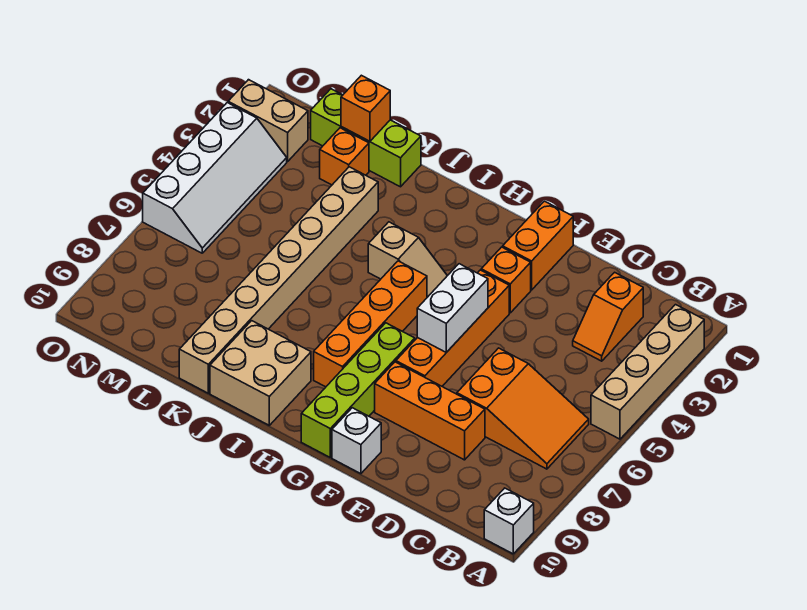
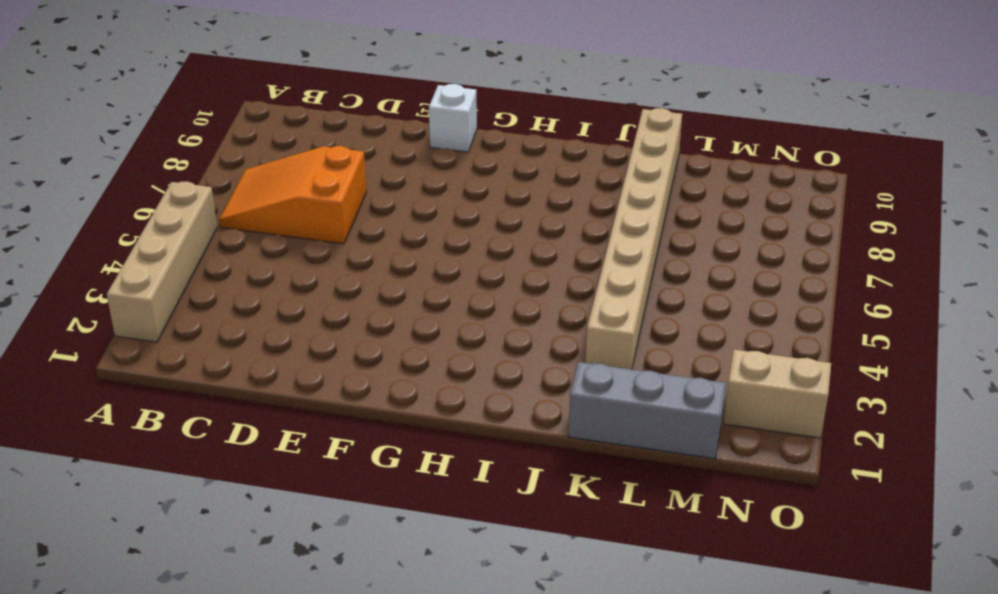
grey brick K1:M1 level 1 -> lime brick K1:M1 level 1
none -> white brick A10 level 1
none -> orange slope C2:C3 level 1 top 2
none -> orange brick D8:F8 level 1

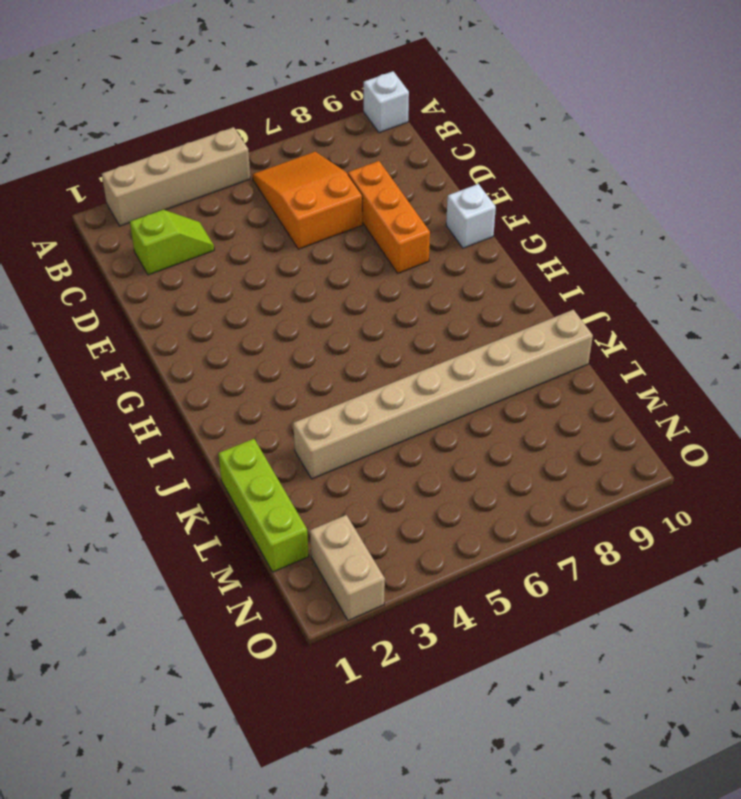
lime slope C2:C3 level 1 top 2 -> orange slope C2:C3 level 1 top 2
none -> orange brick F1:F2 level 1
none -> orange brick F3 level 1
none -> orange brick F4:F7 level 1

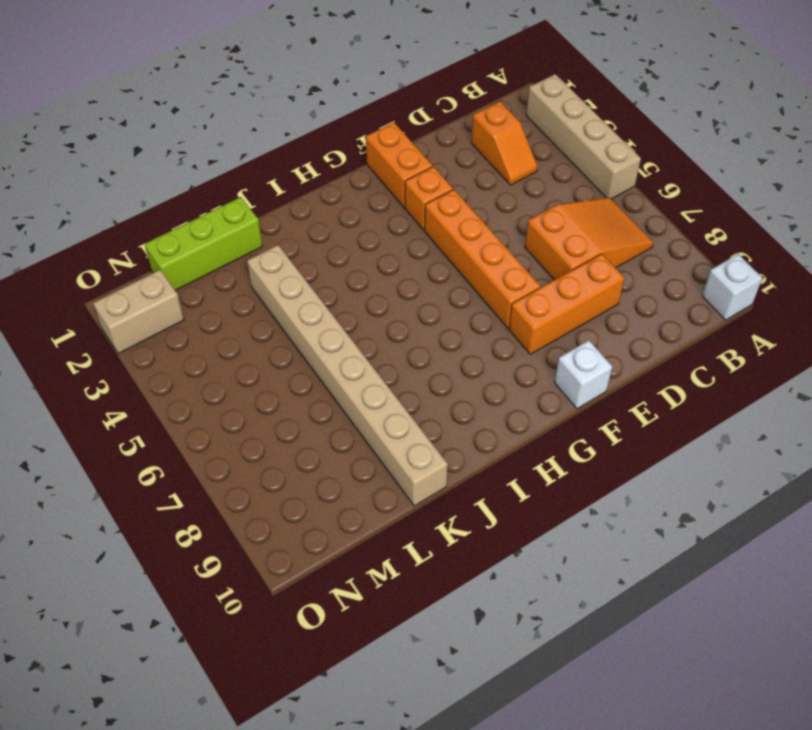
none -> lime brick G7:G10 level 1
none -> tan slope H4:I4 level 1 top I
none -> orange brick H5:H8 level 1

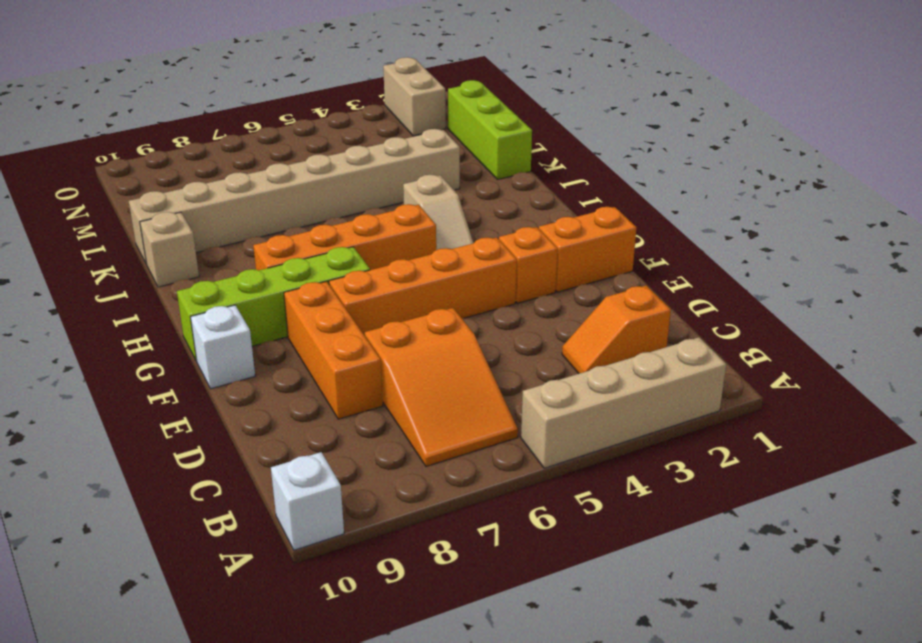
tan brick J10 level 1 -> tan brick I9:J10 level 1
none -> orange brick L2 level 1
none -> white slope N3:O6 level 1 top O
none -> white brick F5:F6 level 2

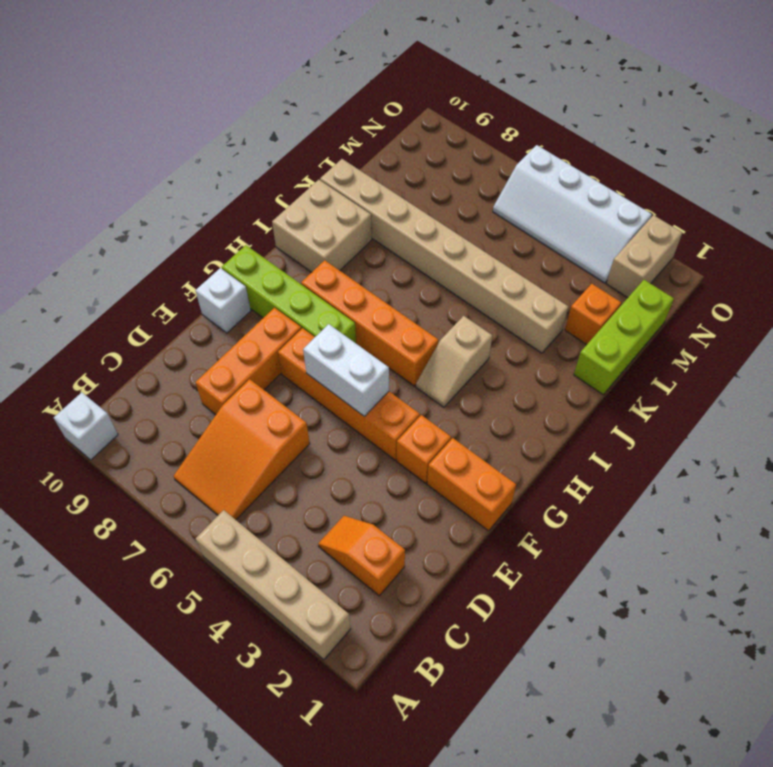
none -> orange brick L1 level 2

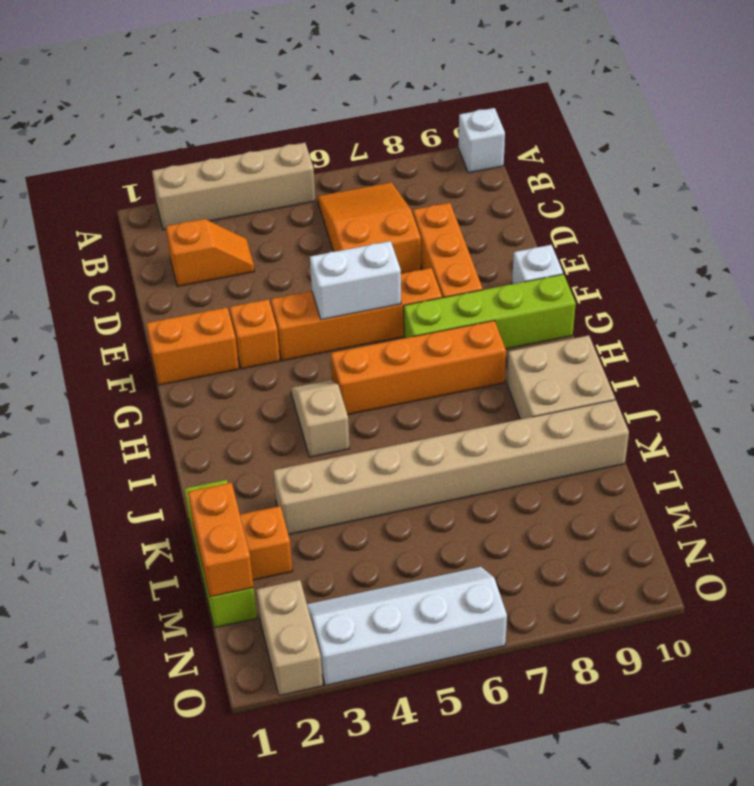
orange brick L1:M1 level 2 -> orange brick L1 level 2

